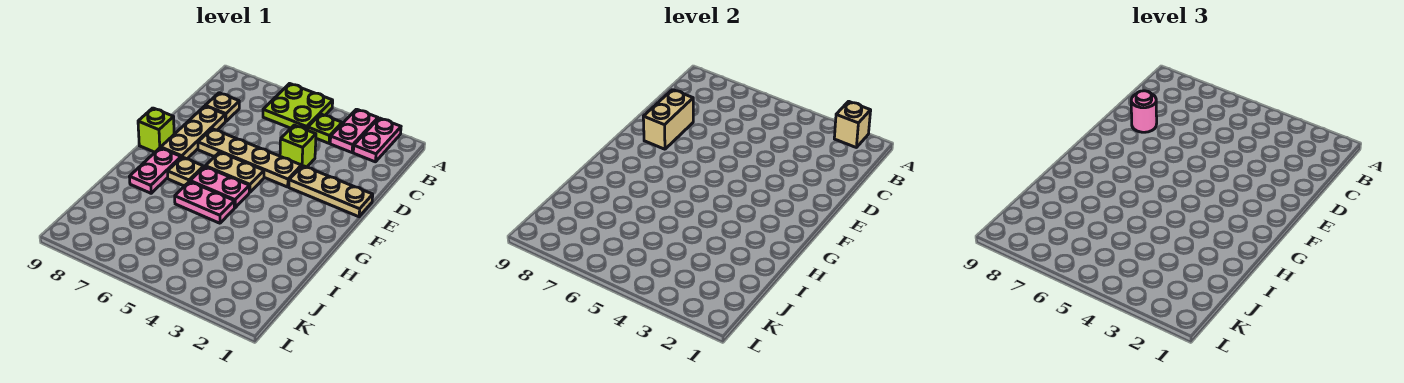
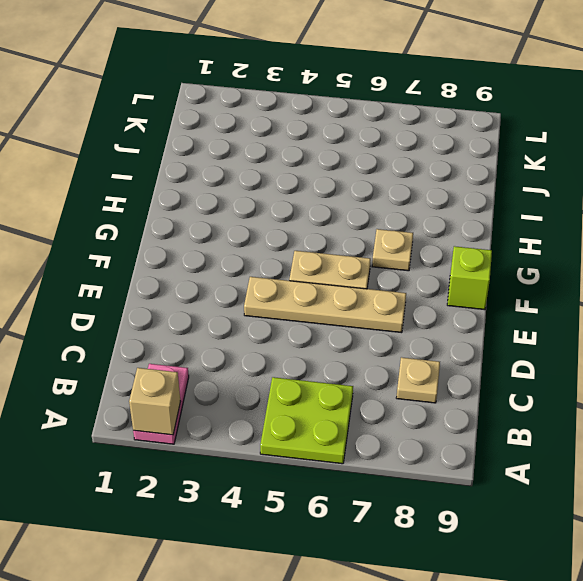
none -> pink plate A3:B3 level 1
none -> lime plate B4 level 1
none -> lime brick D4 level 1

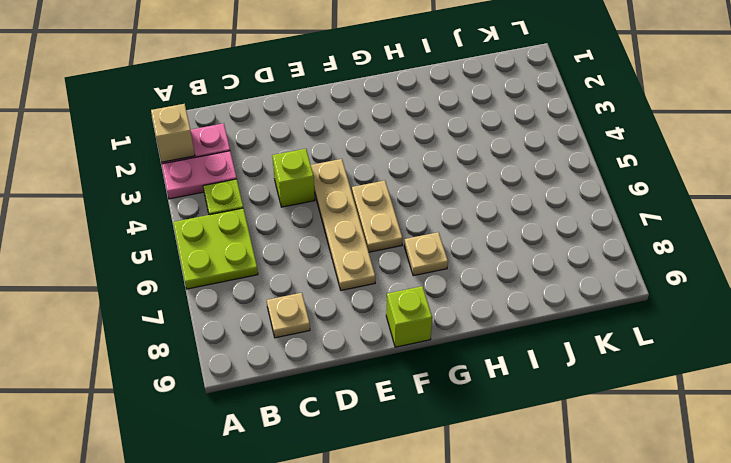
none -> tan plate D8:F8 level 1
none -> tan plate E1:E3 level 1
none -> pink plate G5:G6 level 1

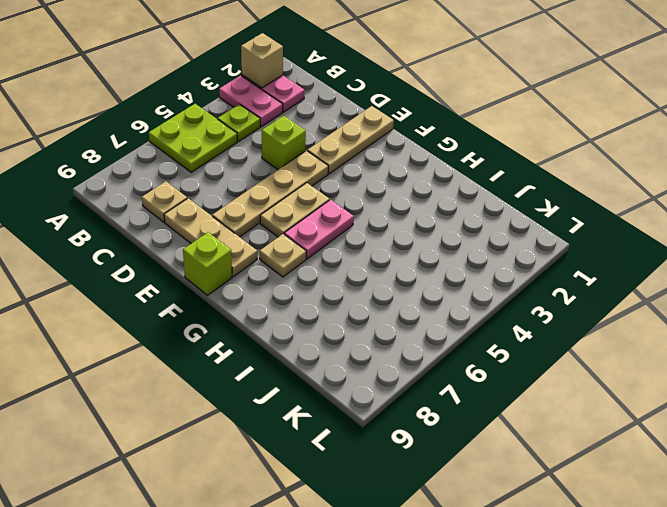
none -> pink plate G8:H8 level 1
none -> pink plate H5:H6 level 1
none -> tan brick D8:E8 level 2

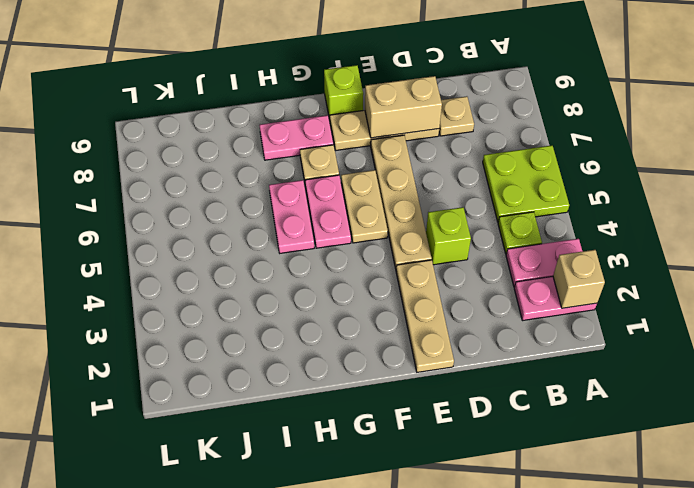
none -> pink round brick D8 level 3

